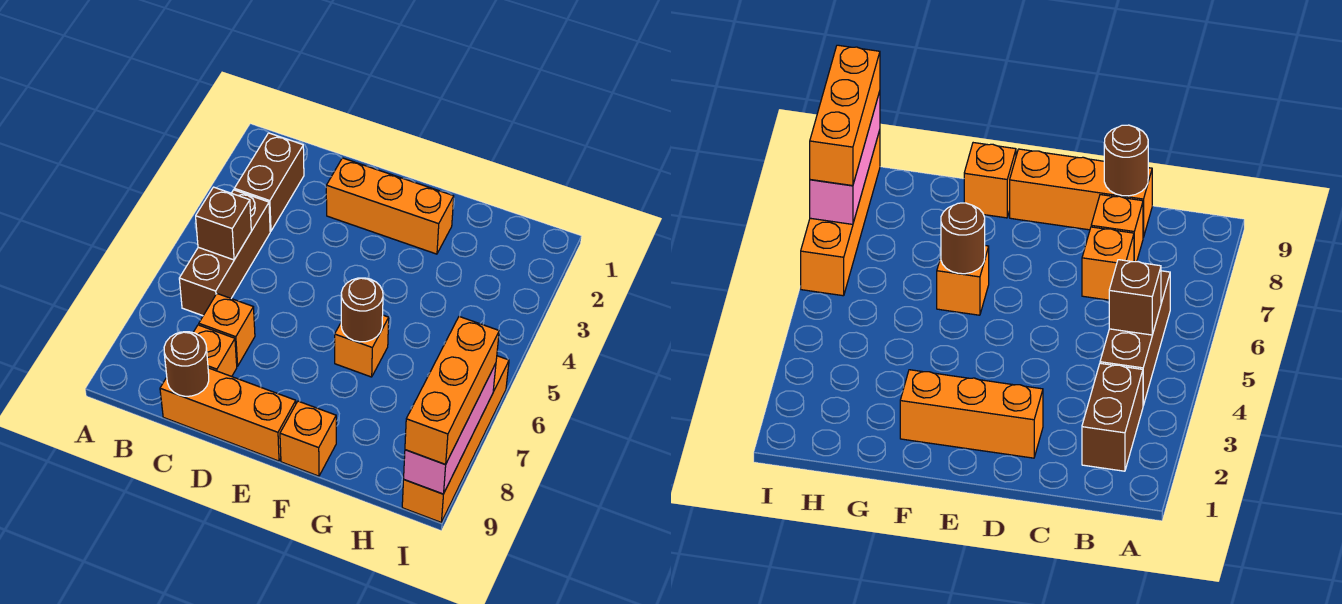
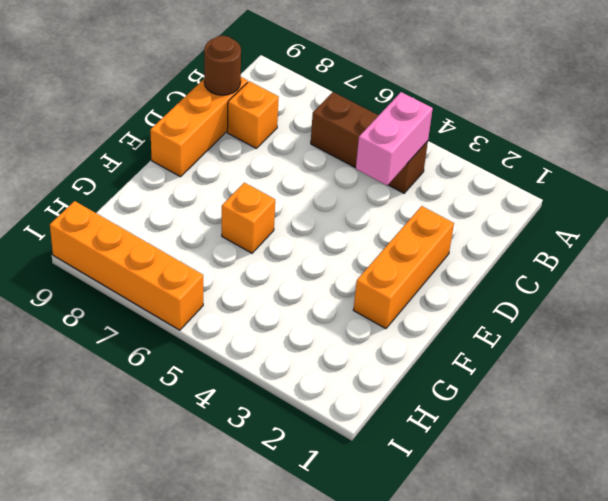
pink brick B4:C4 level 2 -> none
none -> brown brick B2:B3 level 1
none -> orange brick C7 level 1
none -> orange brick F9 level 1

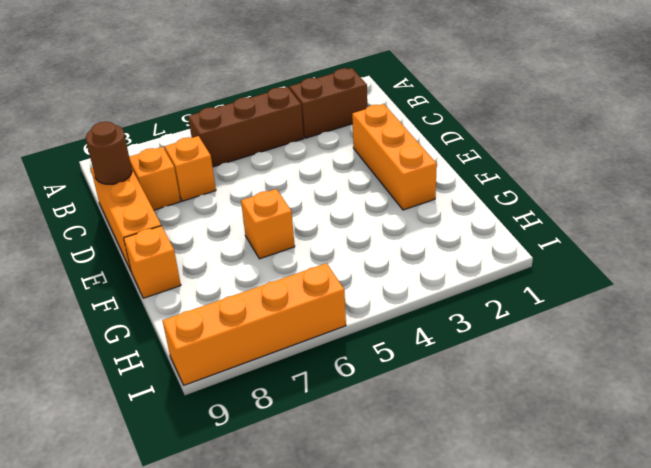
none -> brown brick B5 level 2
none -> brown round brick F6 level 2
none -> pink brick I7:I9 level 2

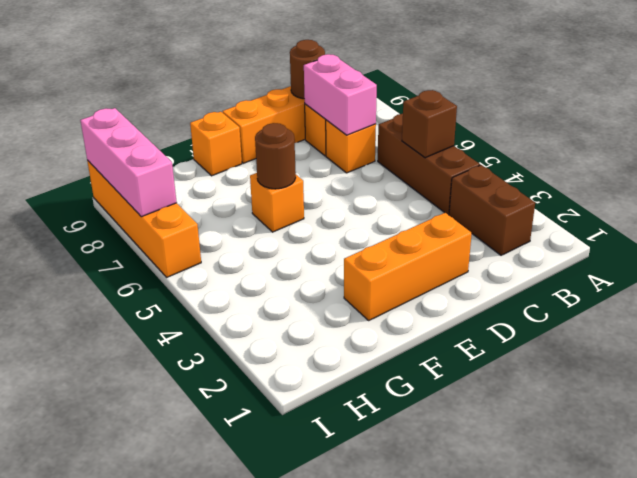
pink brick C7:C8 level 2 -> none
none -> orange brick I7:I9 level 3

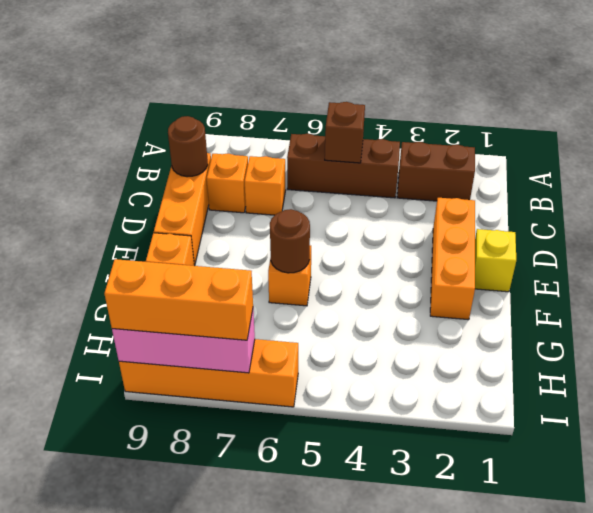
yellow brick E1 level 1 -> none

